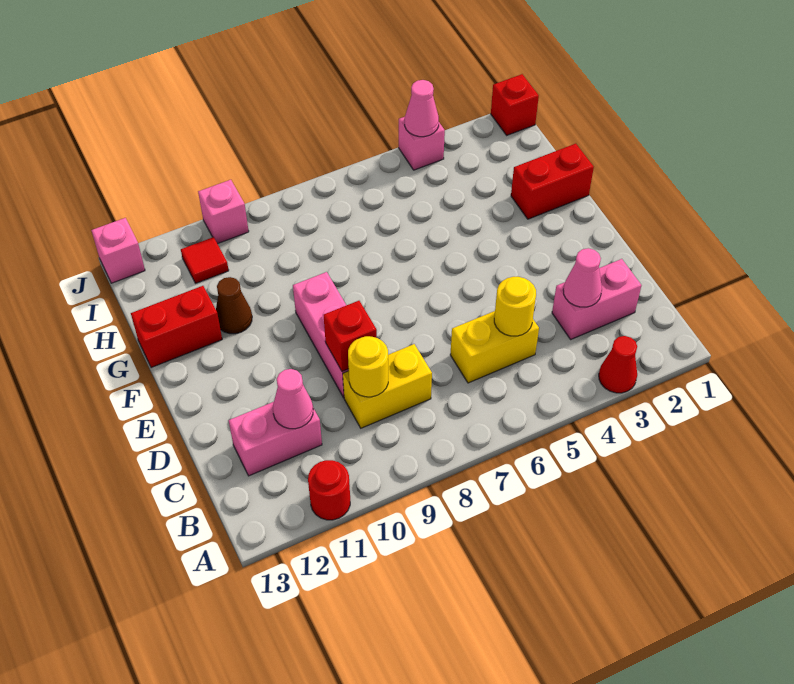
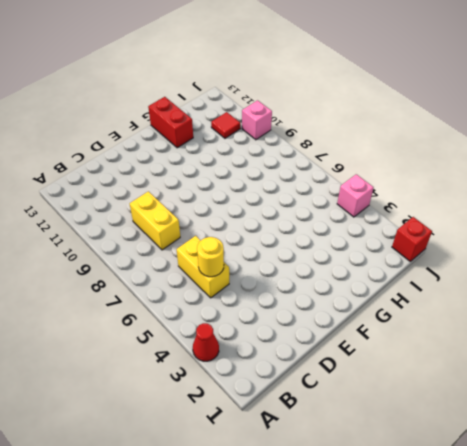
none -> red round brick A11 level 1
none -> pink brick C2:C3 level 1
none -> pink brick C11:C12 level 1

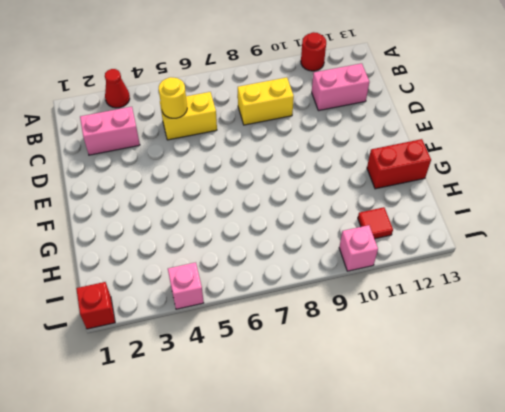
none -> pink brick D9:F9 level 1
none -> red brick G1:G2 level 1
none -> brown cone G11 level 1

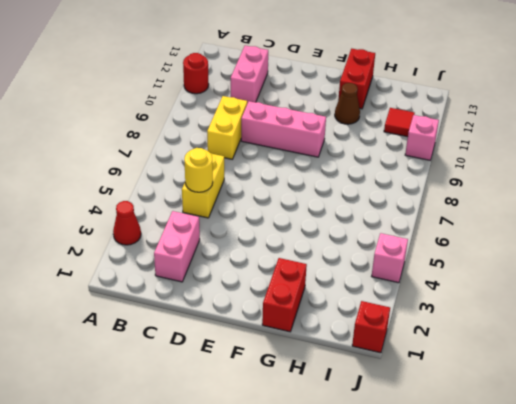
none -> pink brick J13 level 1
none -> pink cone C3 level 2
none -> yellow round brick C9 level 2

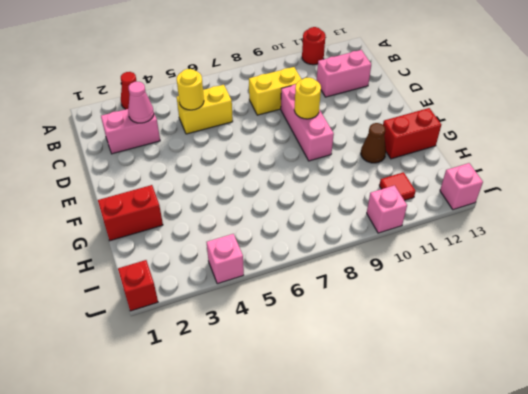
yellow round brick E9 level 2 -> yellow round brick C9 level 2
none -> pink cone C11 level 2
none -> red brick D9 level 2
none -> pink cone J4 level 2

